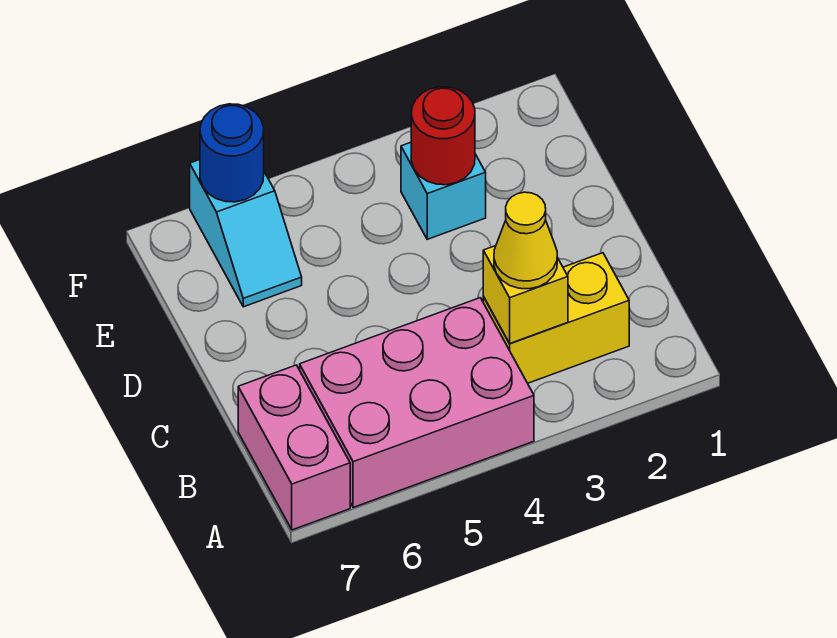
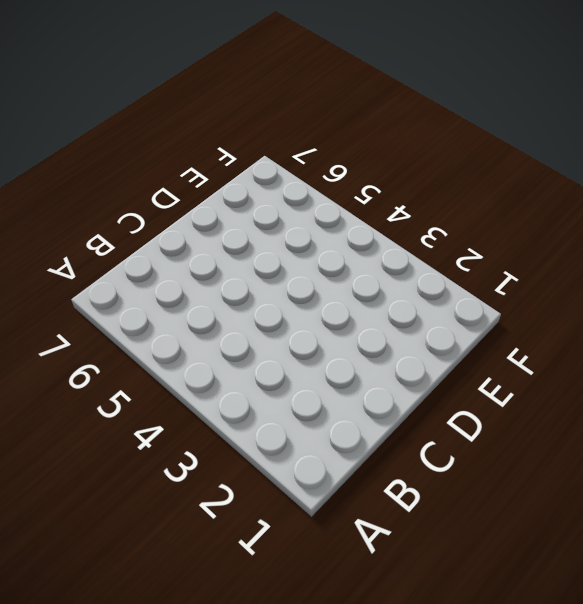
none -> pink brick A4:B6 level 1
none -> pink brick A7:B7 level 1

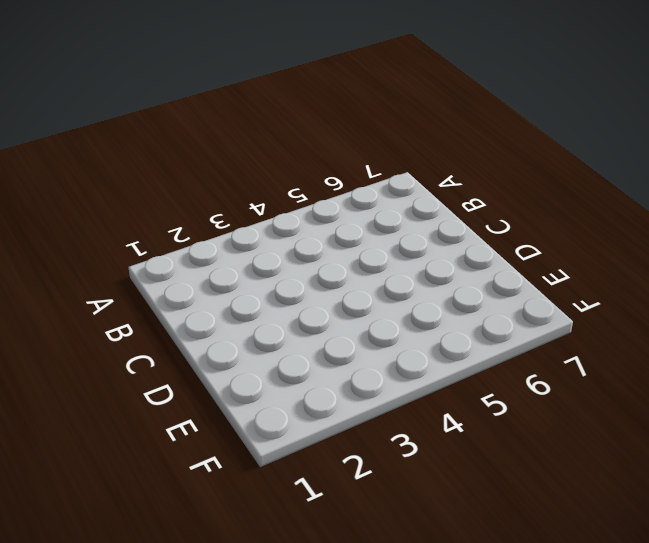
none -> pink brick A4:B6 level 1
none -> pink brick A7:B7 level 1

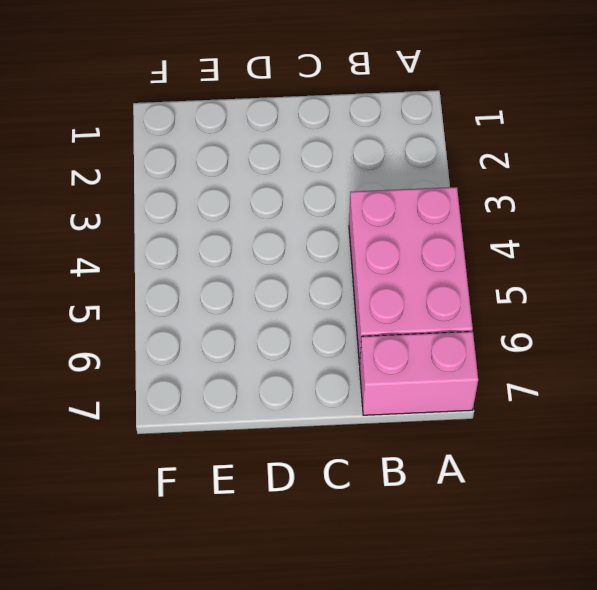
none -> yellow brick B2:B3 level 1
none -> cyan brick E3 level 1

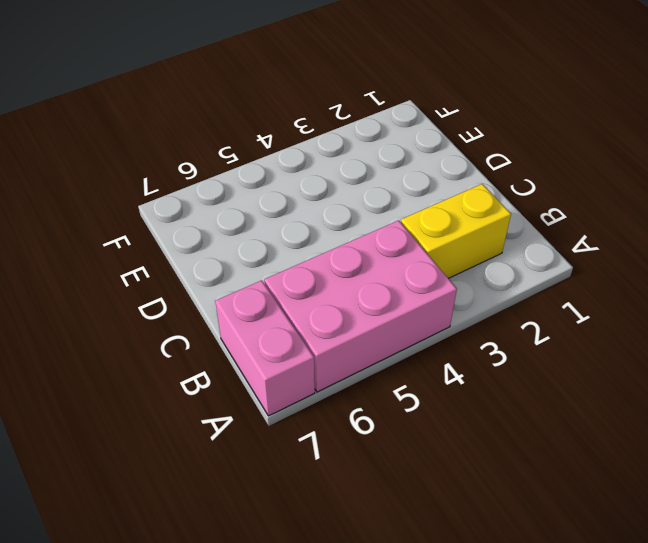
none -> cyan brick E3 level 1
none -> cyan slope E6:F6 level 1 top F

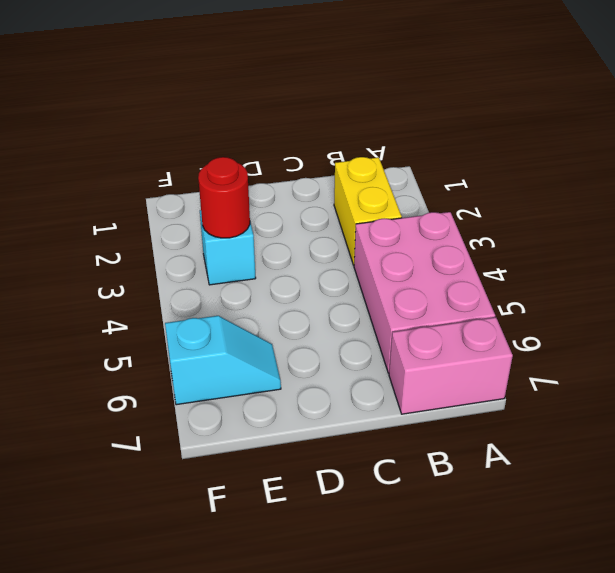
none -> yellow brick B3 level 2
none -> blue round brick F6 level 2

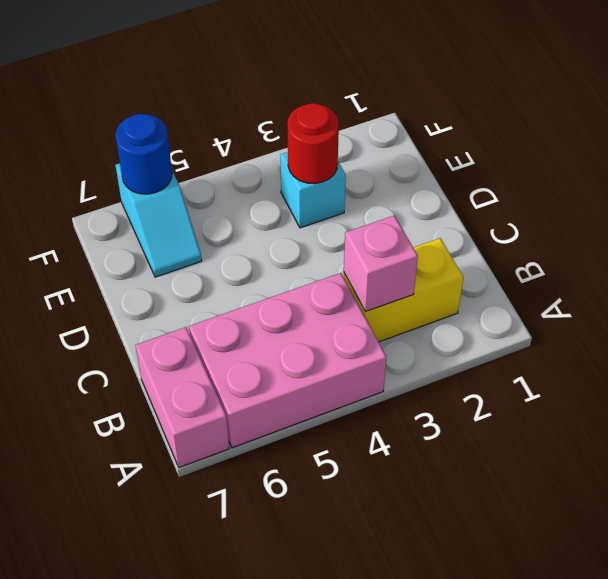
pink brick B3 level 2 -> yellow brick B3 level 2
none -> yellow cone B3 level 3

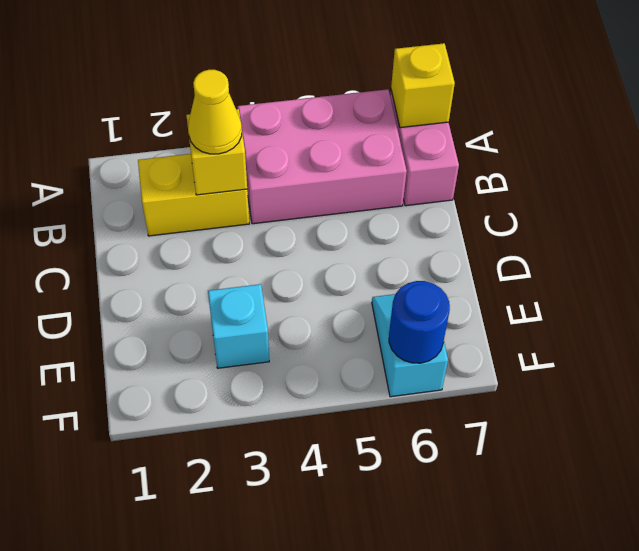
yellow brick A7 level 2 -> none
none -> red round brick E3 level 2

